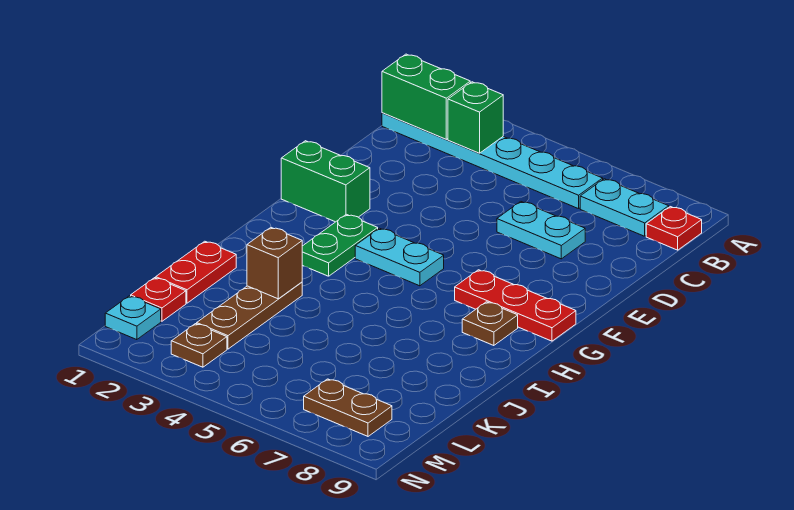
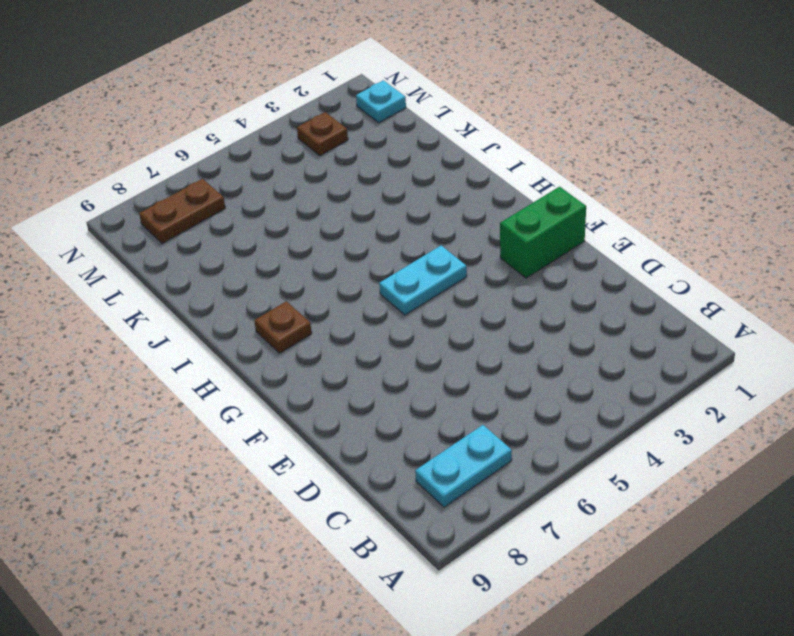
none -> cyan plate B1:B6 level 1
none -> red plate B9 level 1
none -> cyan plate D6:D7 level 1

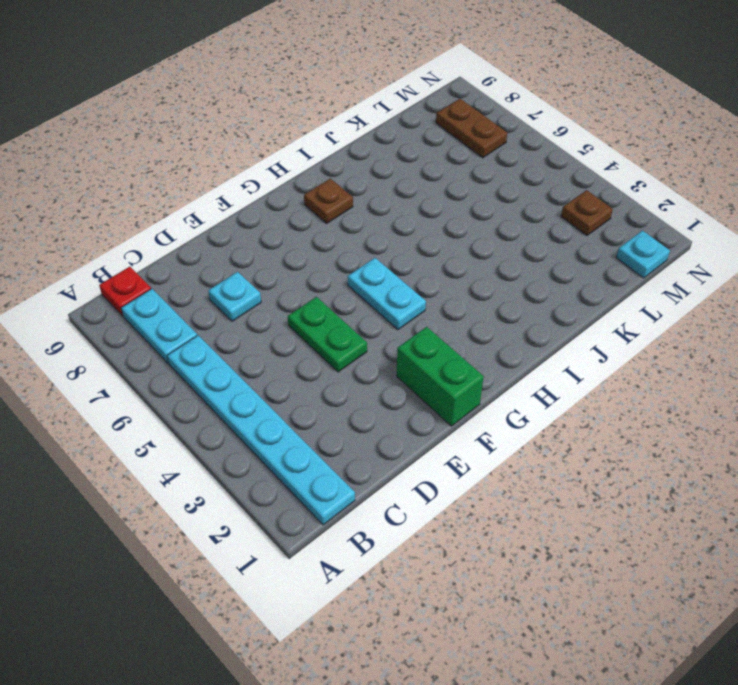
cyan plate D7 level 1 -> cyan plate D6:D7 level 1
green plate E4:E5 level 1 -> green plate G3:H3 level 1
none -> red plate G7:G9 level 1
none -> red plate J1:K1 level 1
none -> brown plate J3:L3 level 1

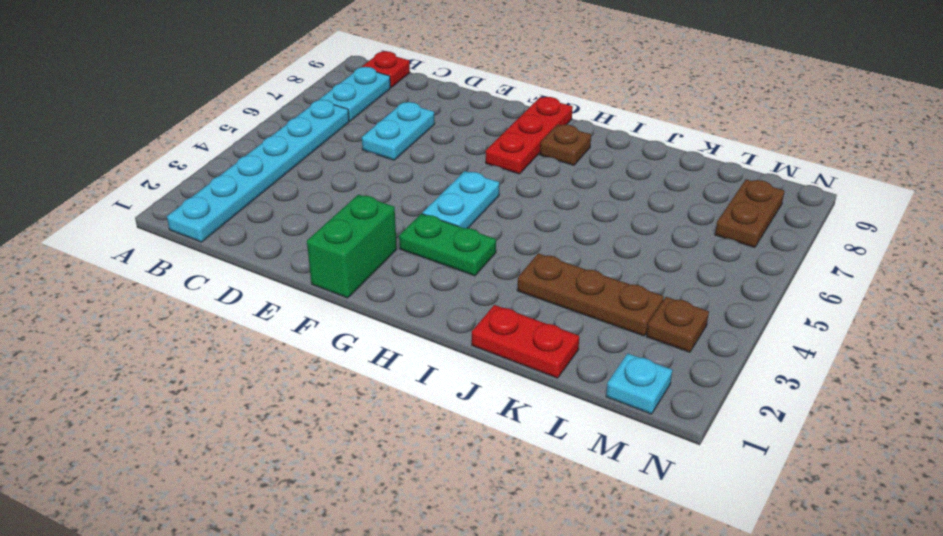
none -> red plate L1 level 1
none -> green brick B1:B2 level 2
none -> green brick B3 level 2

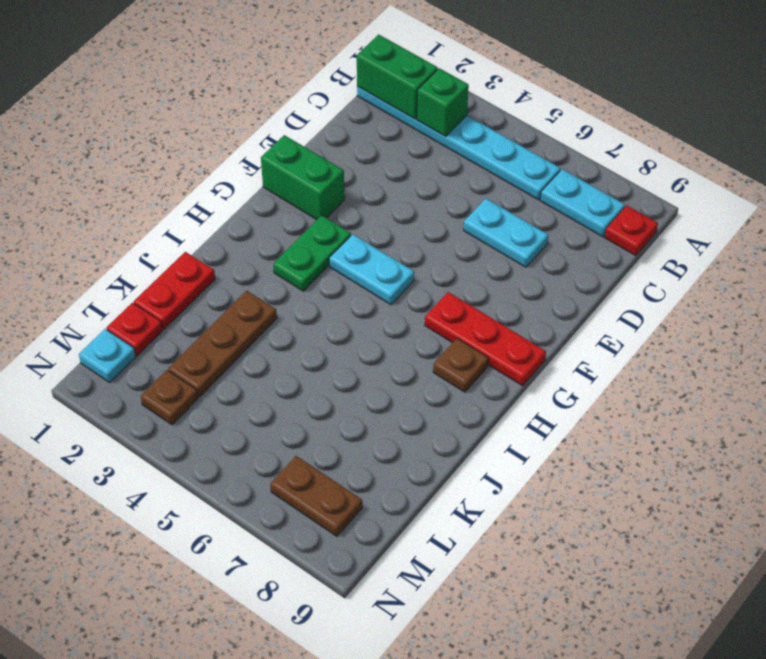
none -> brown brick J3 level 2

